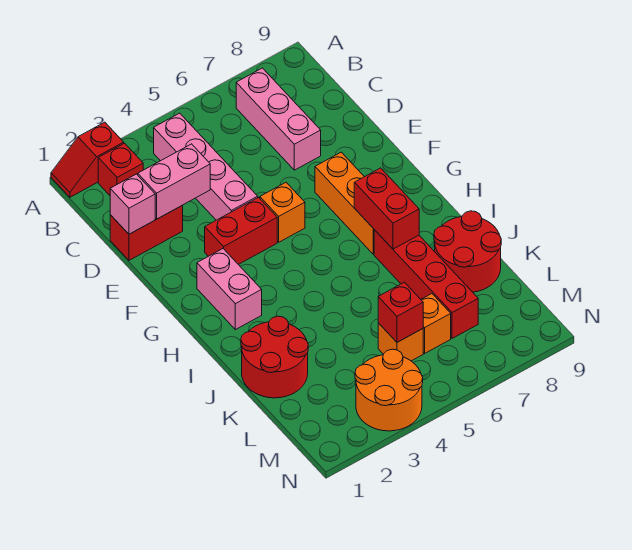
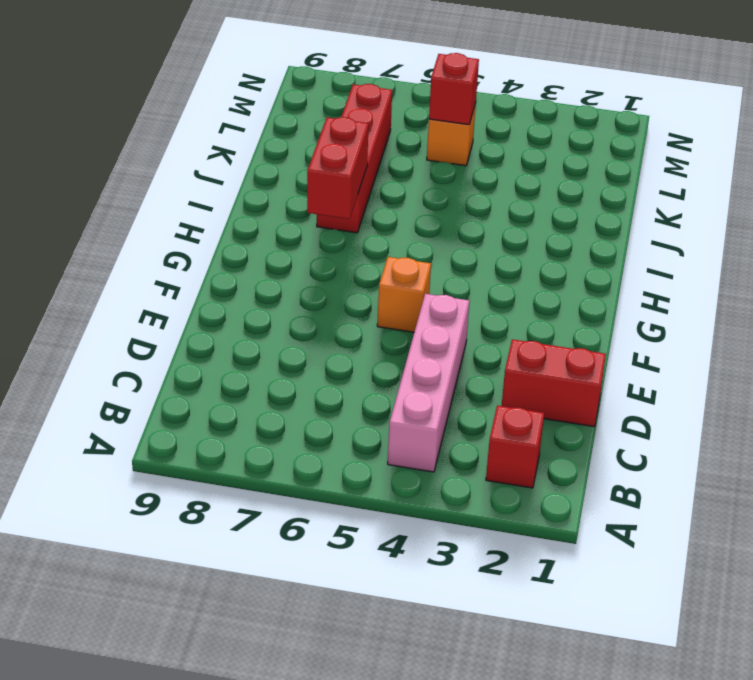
none -> red slope A1:A2 level 1 top 2
none -> pink brick B7:D7 level 1
none -> red brick F3:F4 level 1

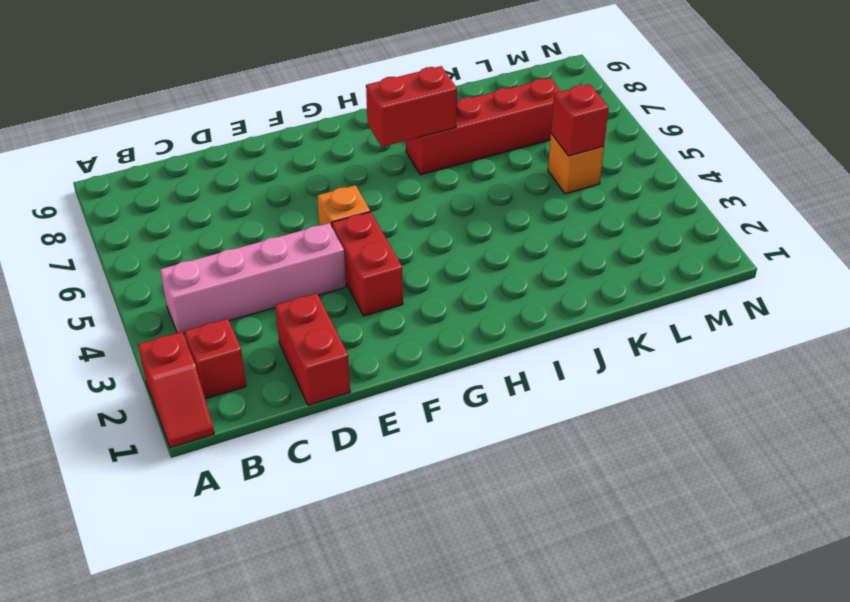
none -> pink brick B7:D7 level 1
none -> orange brick F7:H7 level 1
none -> pink brick G2:H2 level 1

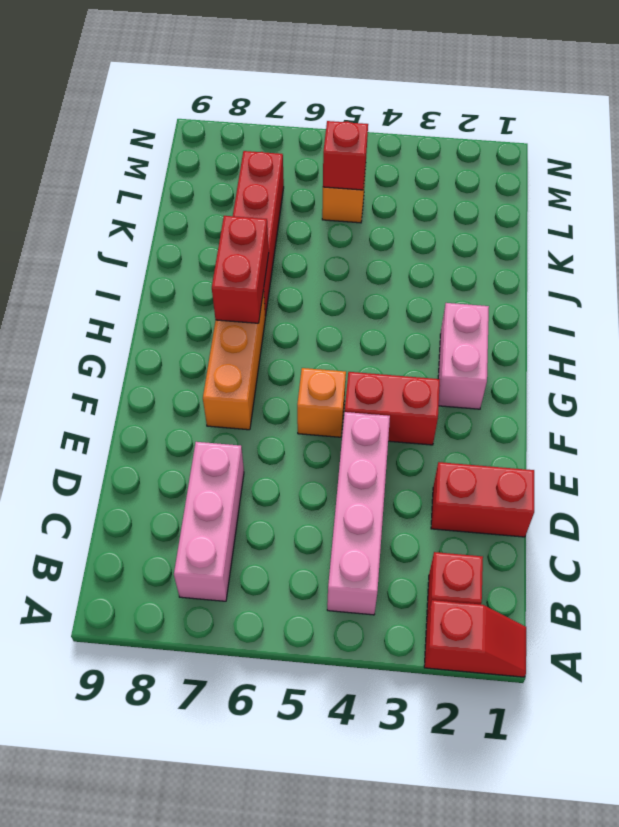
none -> red round brick J1:K2 level 1
none -> red round brick J8:K9 level 1
none -> orange brick L6 level 1

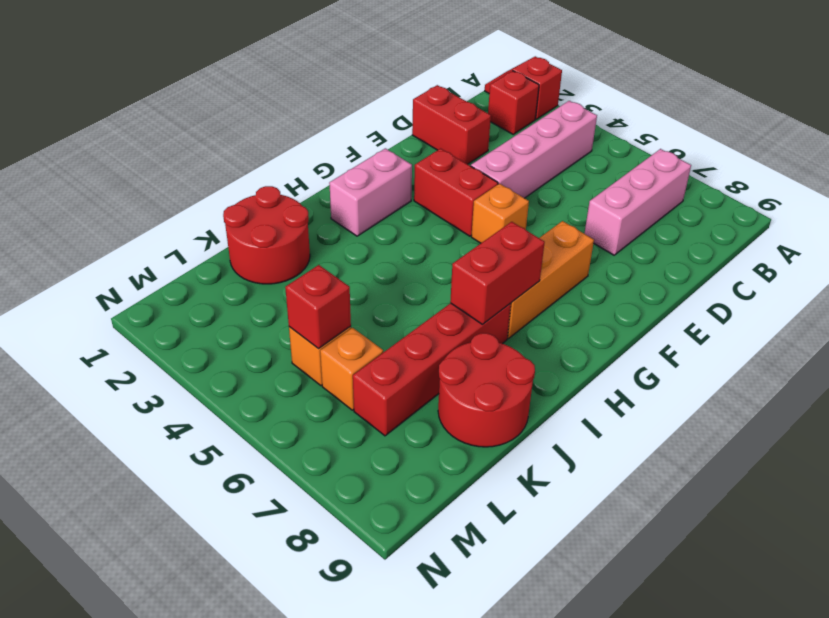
none -> orange round brick M3:N4 level 1
none -> pink brick D1 level 2
none -> pink brick D2:D3 level 2

